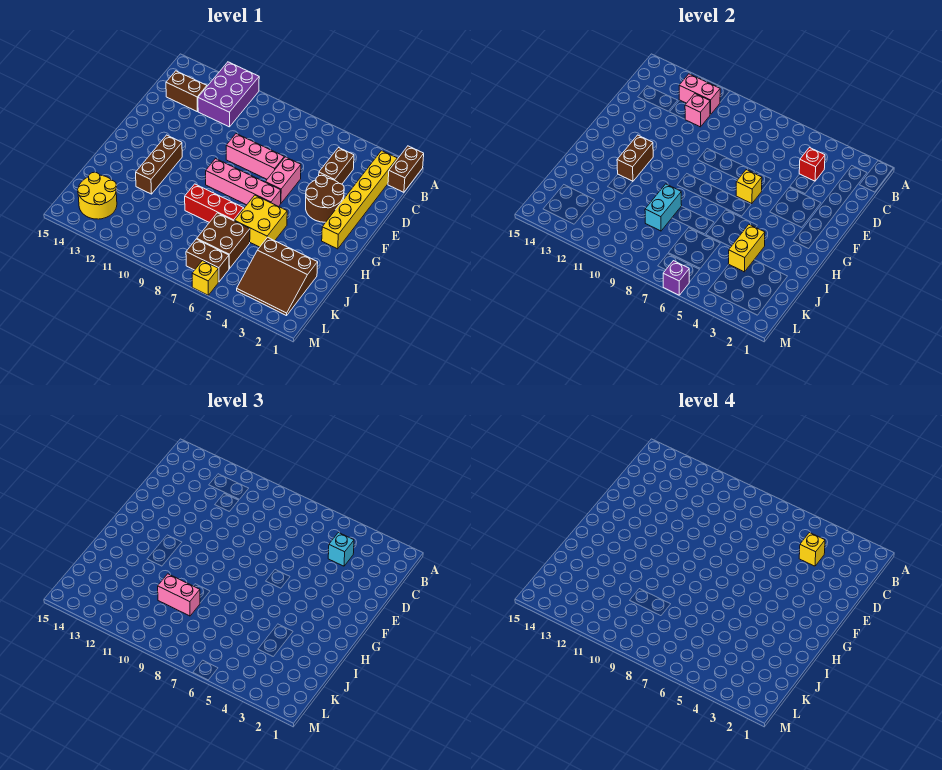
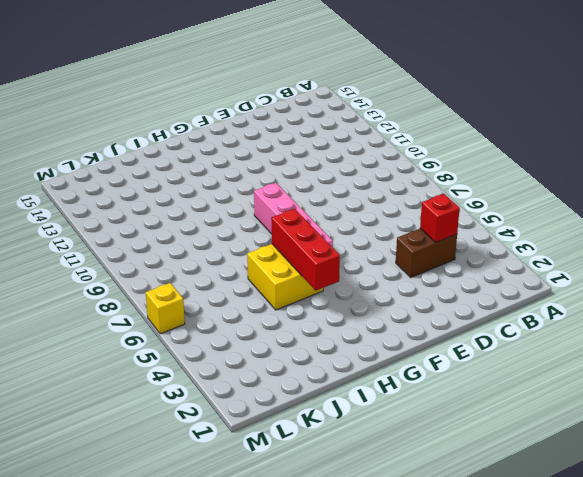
red brick H4:H6 level 2 -> red brick I7:I9 level 1
none -> brown brick A1:B1 level 1
none -> purple brick A11:C12 level 1
none -> yellow brick B2:G2 level 1

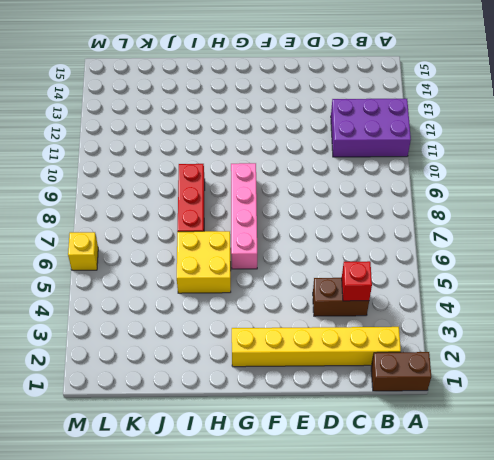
none -> brown brick C13:C14 level 1
none -> brown round brick E3:F4 level 1
none -> pink brick E6:F6 level 1

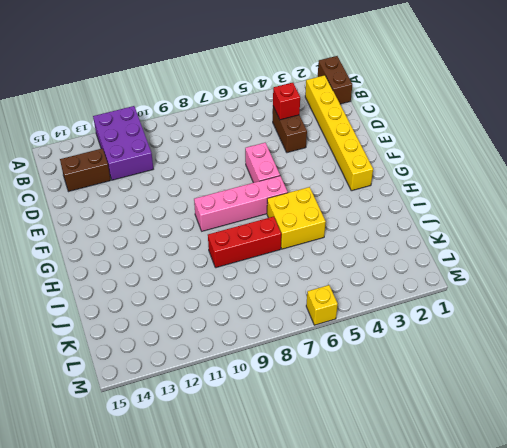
none -> brown round brick E3:F4 level 1
none -> pink brick E7:E9 level 1
none -> brown brick G12:I12 level 1

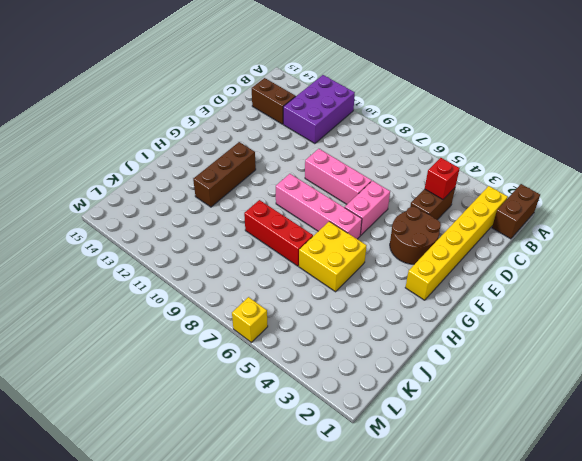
none -> brown slope J2:L4 level 1 top J
none -> brown brick J6:K7 level 1
none -> yellow round brick K13:L14 level 1

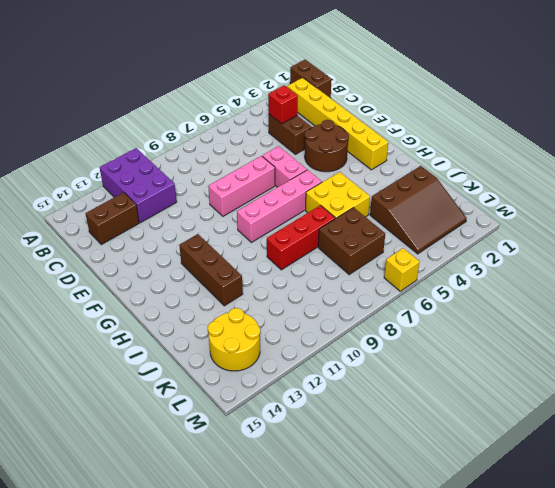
none -> brown brick L6:L7 level 1
none -> pink brick B11:B12 level 2
none -> pink brick C11 level 2

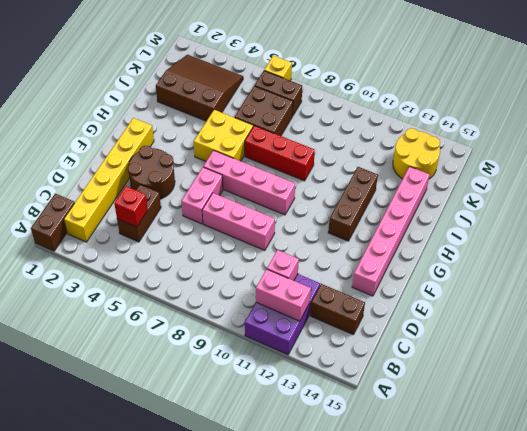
pink brick E14:J14 level 1 -> none
none -> yellow brick F6 level 2
none -> brown brick G12:H12 level 2
none -> yellow brick I4:J4 level 2

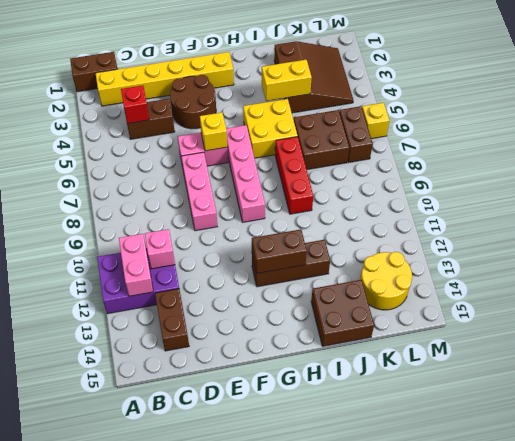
brown brick I14:J15 level 1 -> none
none -> cyan brick I9:J9 level 2
none -> purple brick M6 level 2
none -> cyan brick C4 level 3

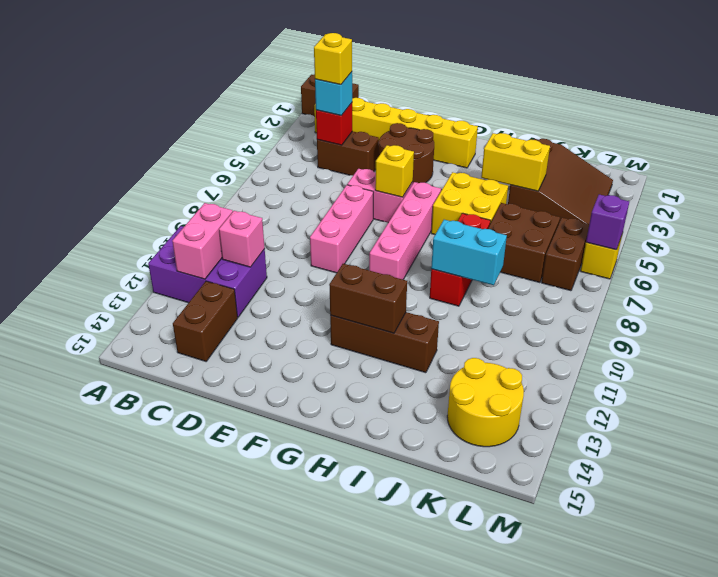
none -> pink brick J9:J10 level 3

